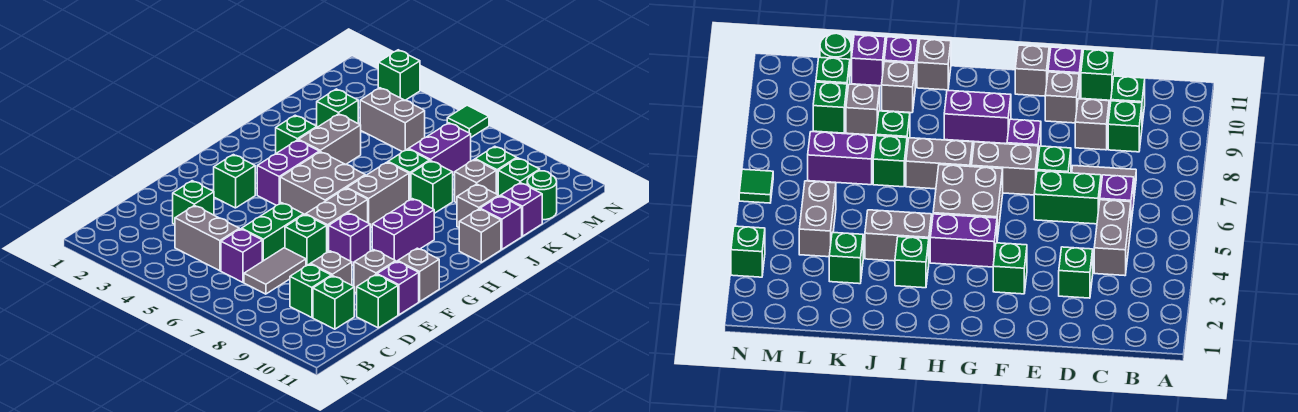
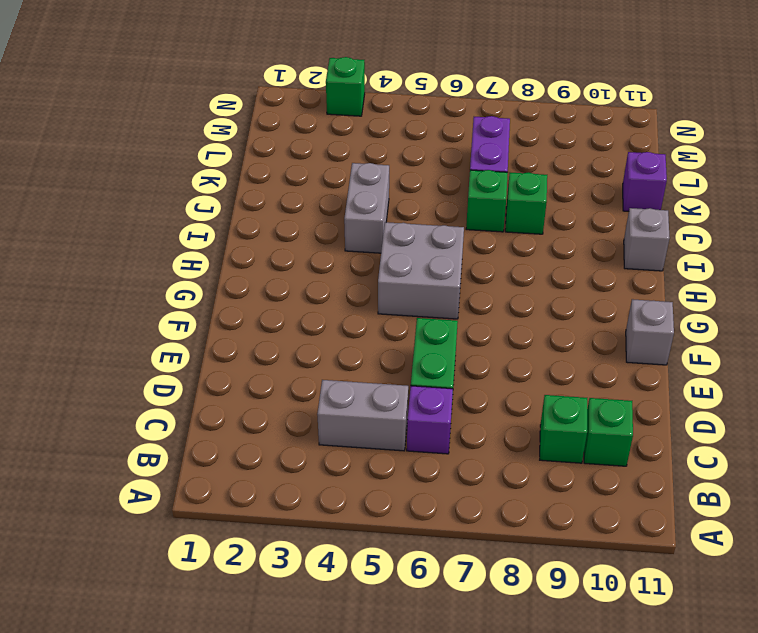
none -> grey tile C7:D7 level 1
none -> green brick D3 level 1
none -> grey brick D9 level 1
none -> green brick D11 level 1

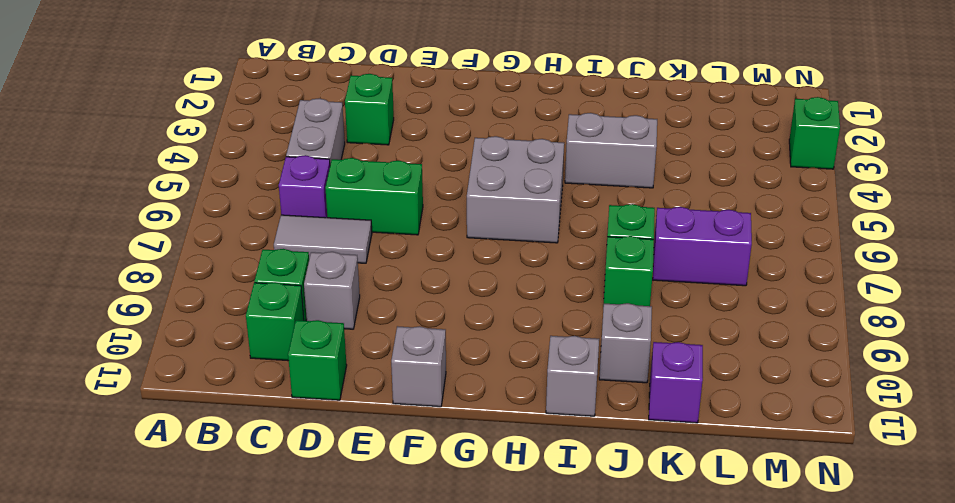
none -> green brick E7 level 1
none -> grey brick E10 level 1
none -> purple brick E11 level 1
none -> green brick F3 level 1

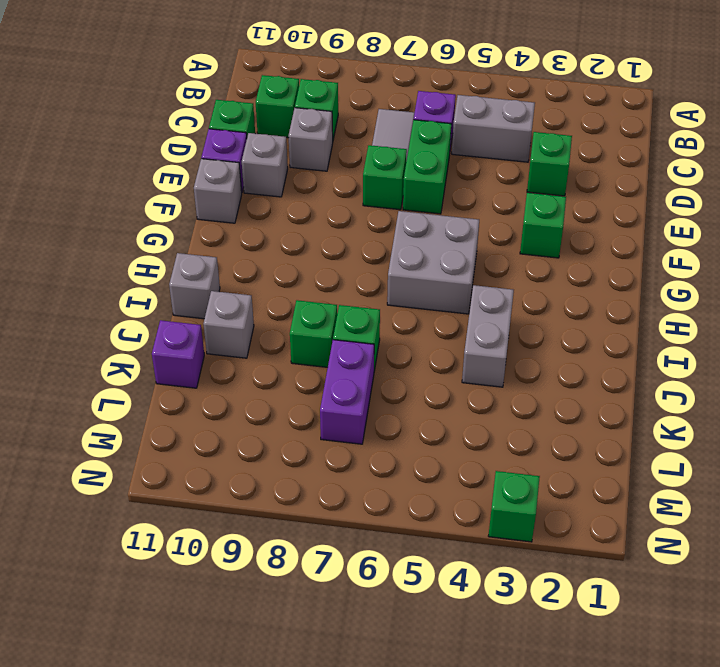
none -> grey brick F7:G7 level 1
none -> purple brick F8 level 1
none -> purple brick G4:H4 level 1
none -> purple brick G9:H9 level 1

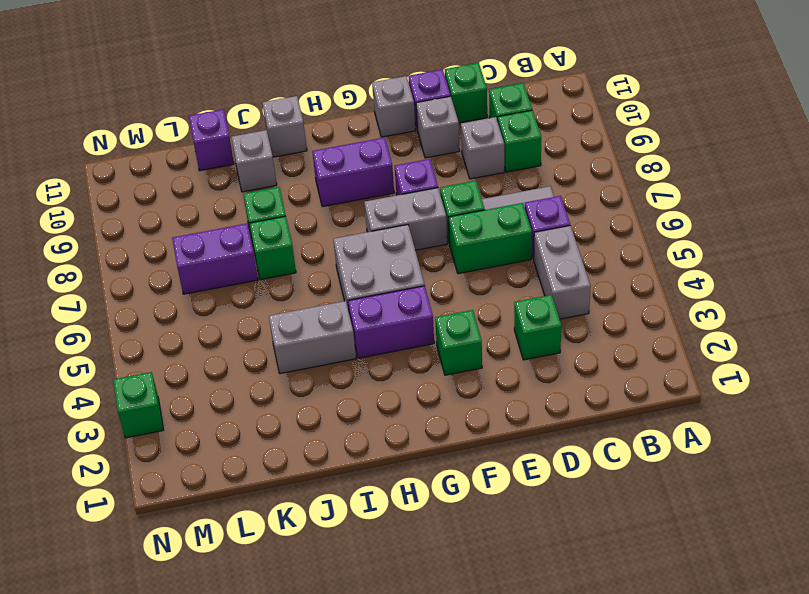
none -> grey brick H7:I7 level 1
none -> green brick I3 level 1
none -> purple brick J11 level 1
none -> green brick K3 level 1

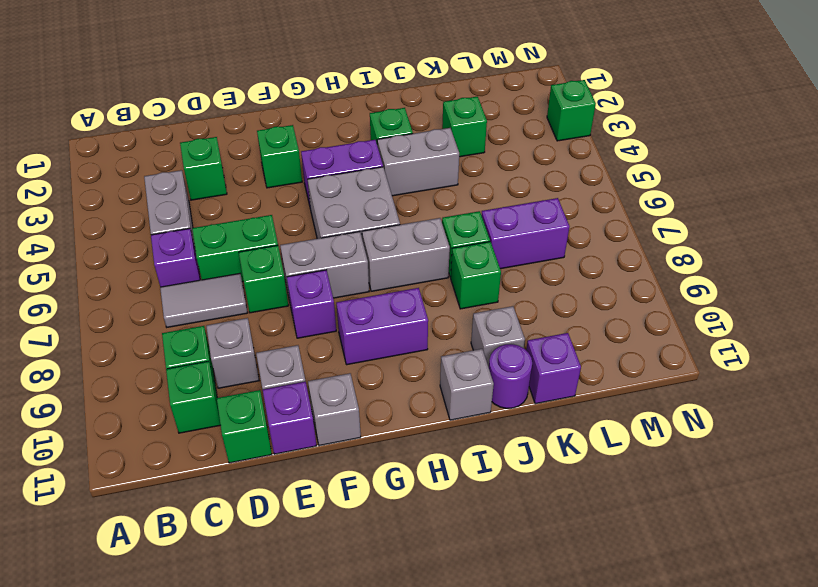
purple round brick J11 level 1 -> purple brick J11 level 1
none -> grey brick K9 level 1
none -> grey brick L4:L5 level 1
none -> green brick L9 level 1
none -> green brick L10 level 1

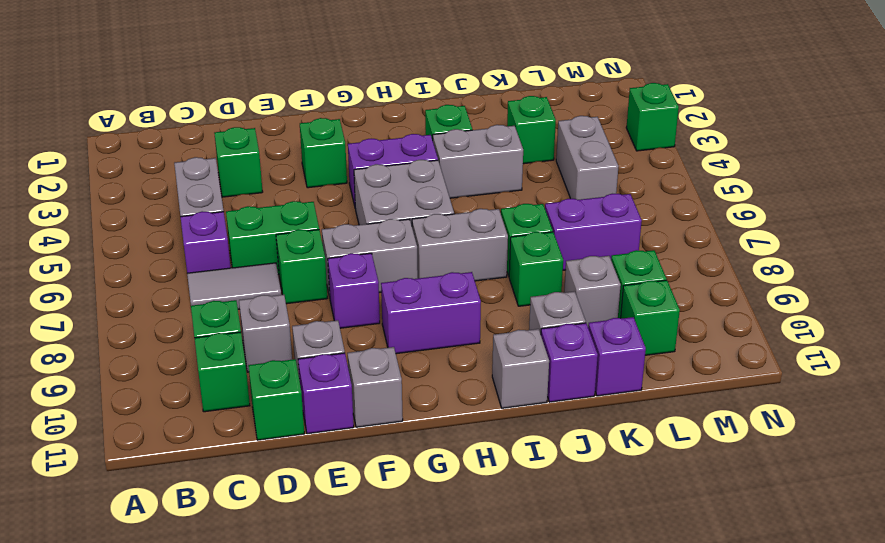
none -> green round brick L11 level 1
none -> green tile N6 level 1

